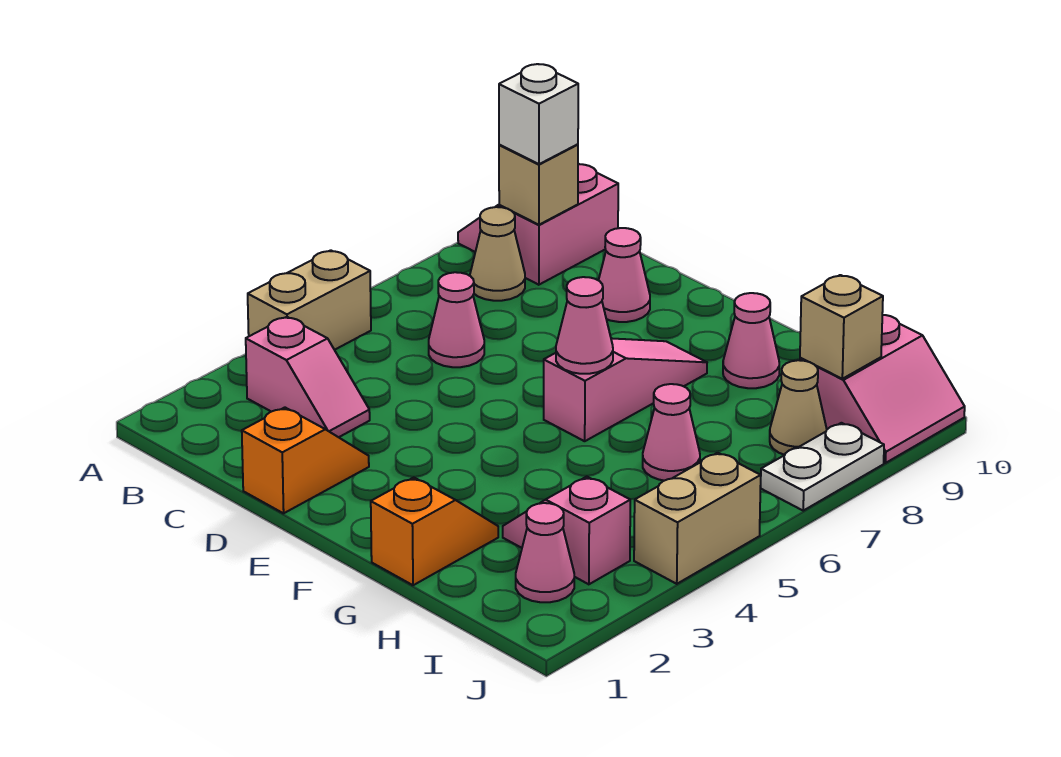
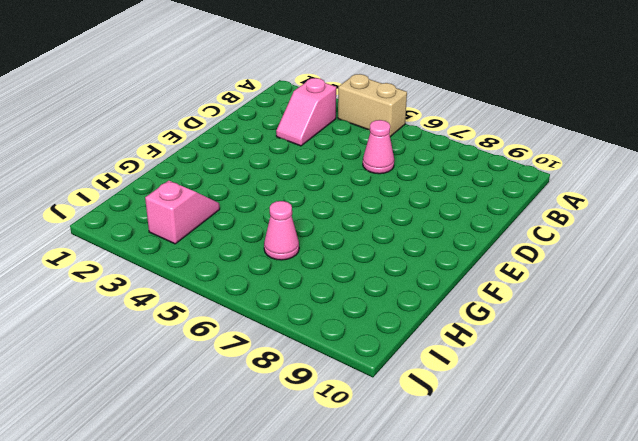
none -> pink slope A9:B10 level 1 top B
none -> tan cone B8 level 1
none -> orange slope D1:D2 level 1 top 1

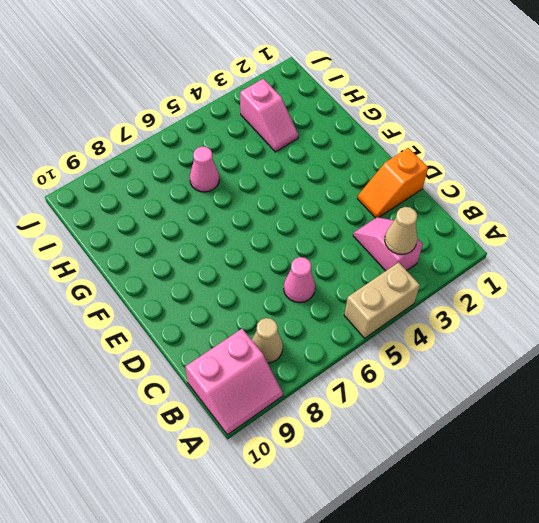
tan cone B3 level 2 -> tan cone I8 level 1
none -> pink cone D9 level 1
none -> pink slope F6:F8 level 1 top 6
none -> orange slope G1:G2 level 1 top 1

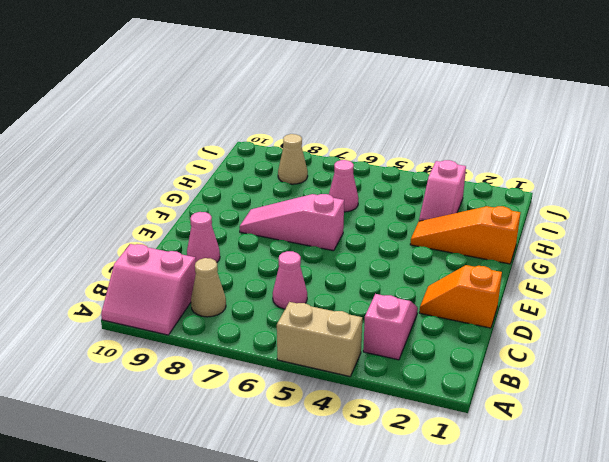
orange slope G1:G3 level 1 top 1 -> orange slope G1:G2 level 1 top 1
none -> pink cone G9 level 1
none -> pink cone I2 level 1
none -> pink slope I9:J10 level 1 top I

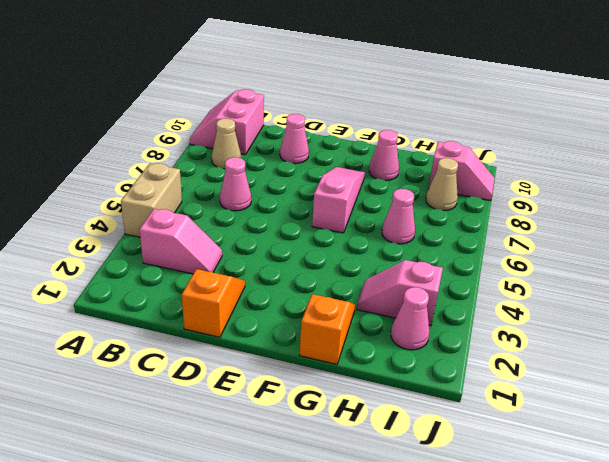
pink slope I9:J9 level 1 top I -> pink slope I9:J10 level 1 top I
none -> tan brick J4:J5 level 1
none -> white plate J7:J8 level 1
none -> tan brick B9 level 2

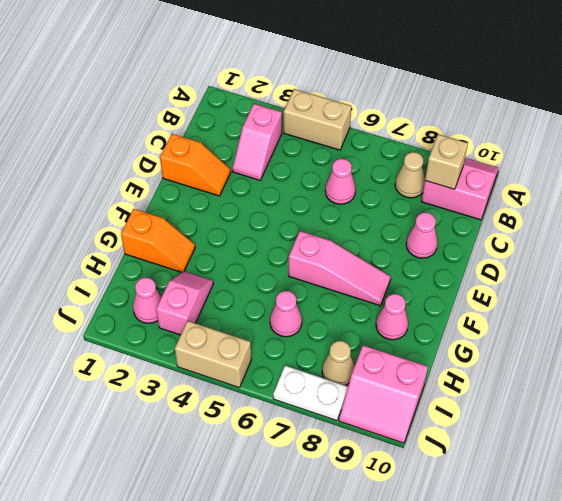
none -> pink cone F6 level 2
none -> tan brick I9 level 2
none -> white brick B9 level 3

